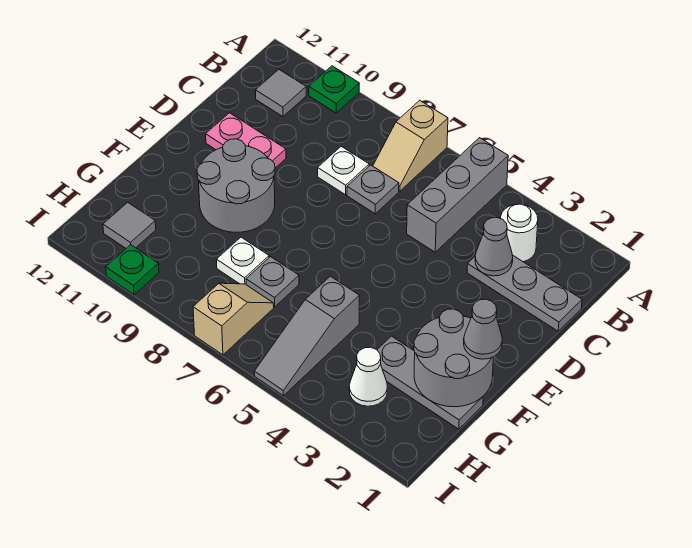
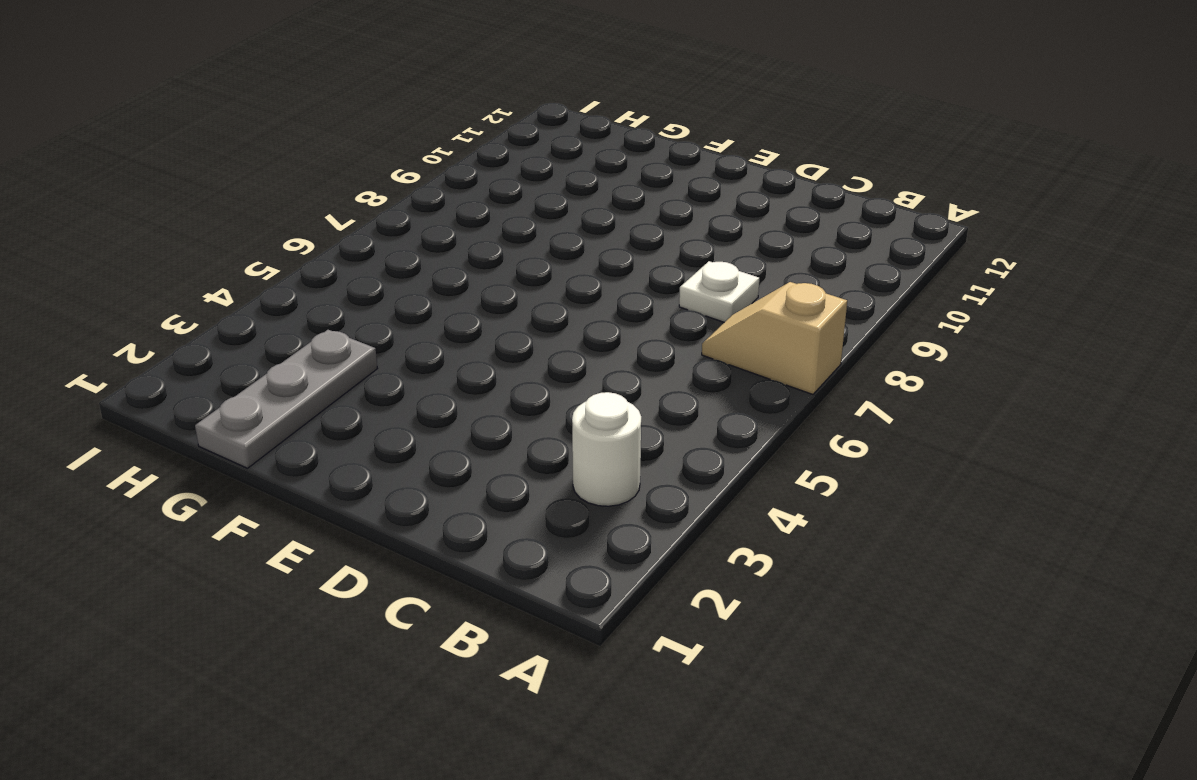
none -> grey brick A5:C5 level 1
none -> green plate A10 level 1
none -> grey tile B11 level 1

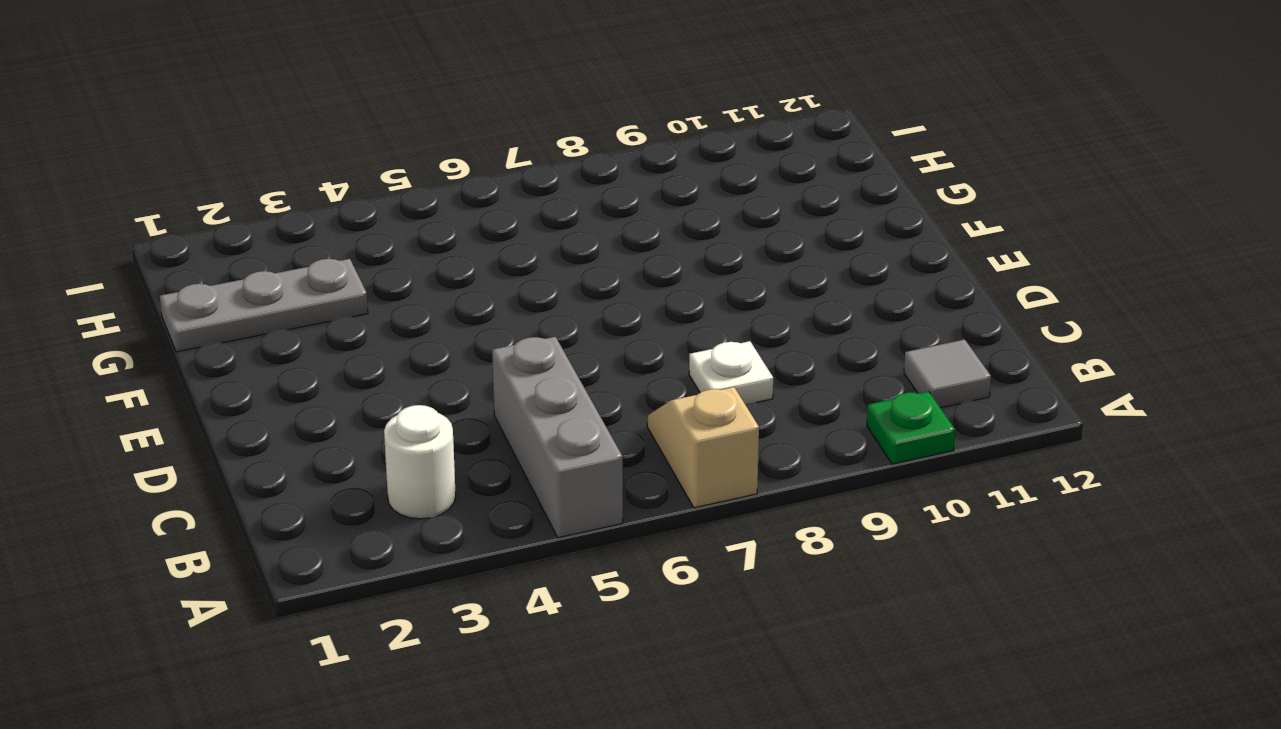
none -> grey plate C1:C3 level 1
none -> grey plate C7 level 1
none -> pink plate D10:D11 level 1

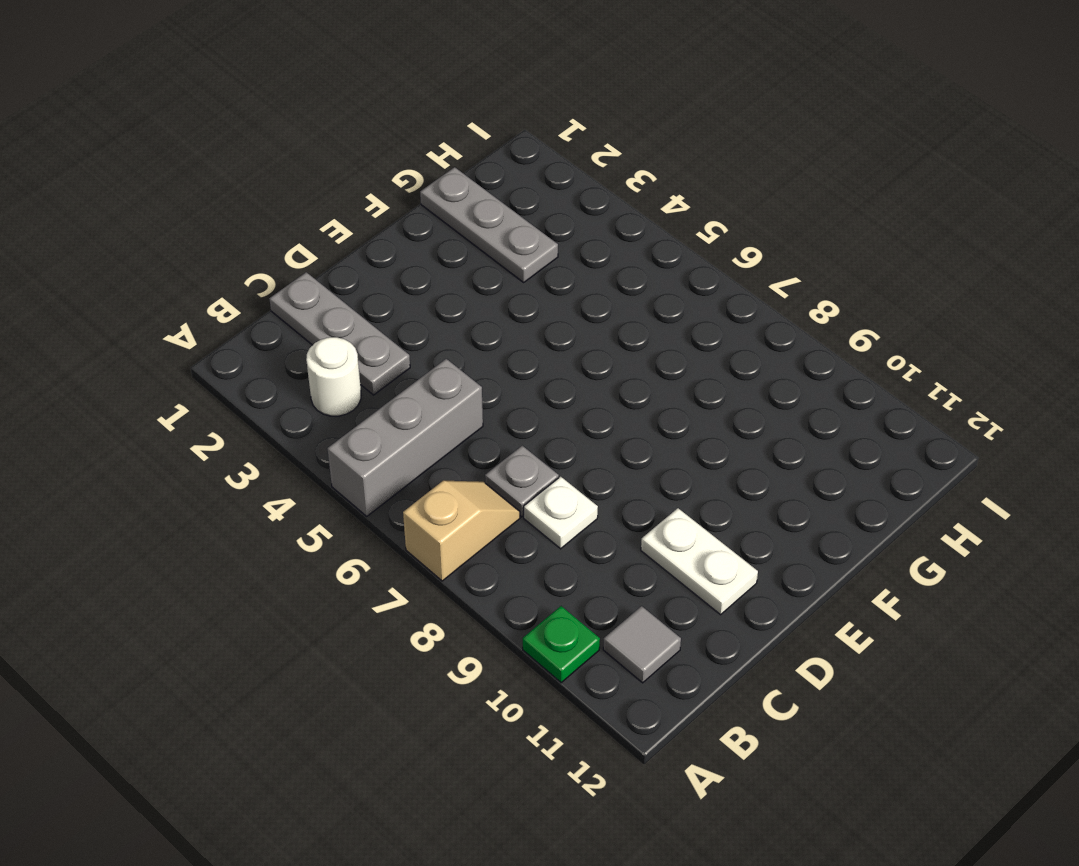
white plate D10:D11 level 1 -> pink plate D10:D11 level 1
none -> grey round brick E9:F10 level 1
none -> grey slope G5:I5 level 1 top G
none -> grey plate G7 level 1

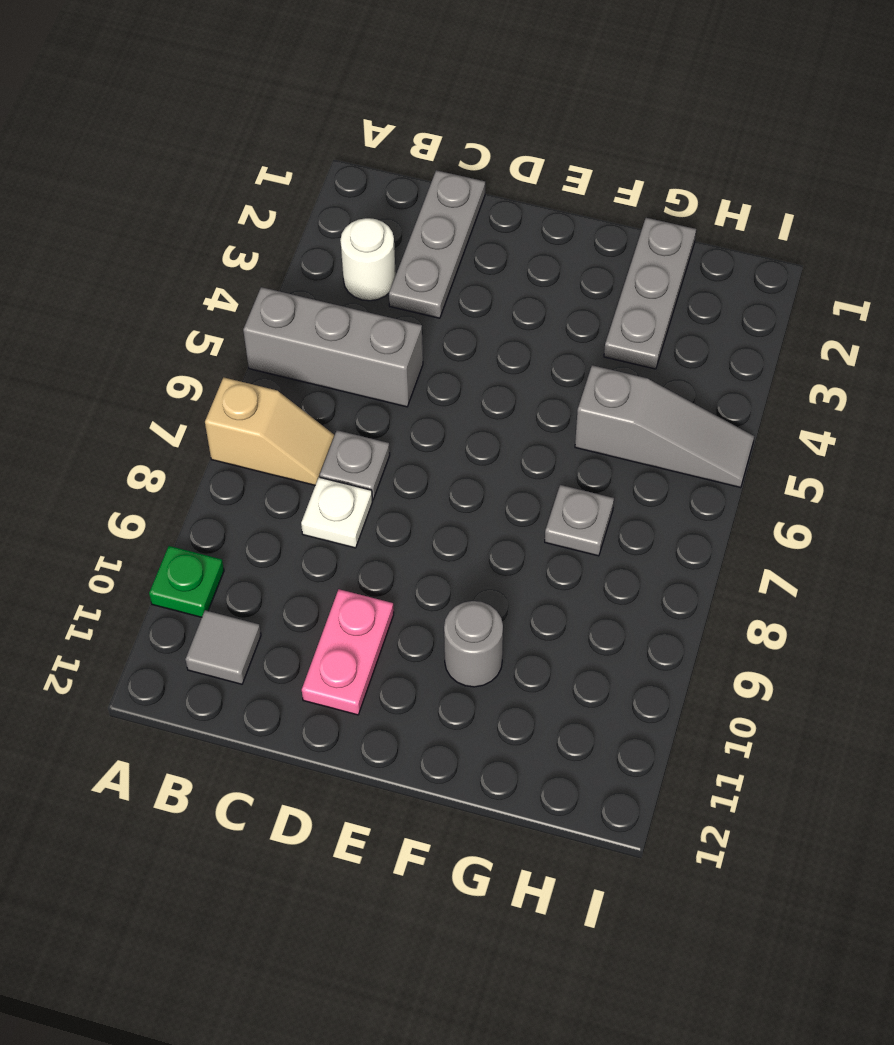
grey round brick F10 level 1 -> grey round brick E9:F10 level 1
none -> white plate G8 level 1
none -> white cone H3 level 1
none -> tan slope H7:I7 level 1 top I

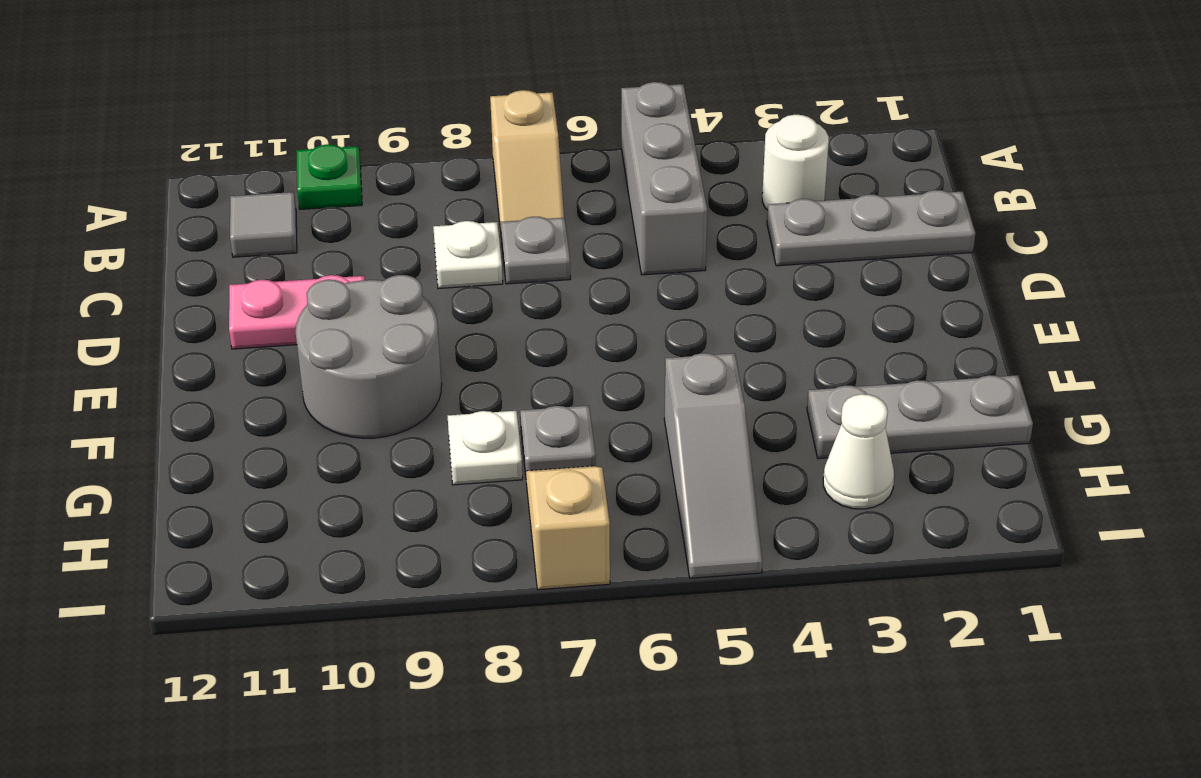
none -> grey tile H11 level 1
none -> green plate I10 level 1
none -> grey cone C3 level 2

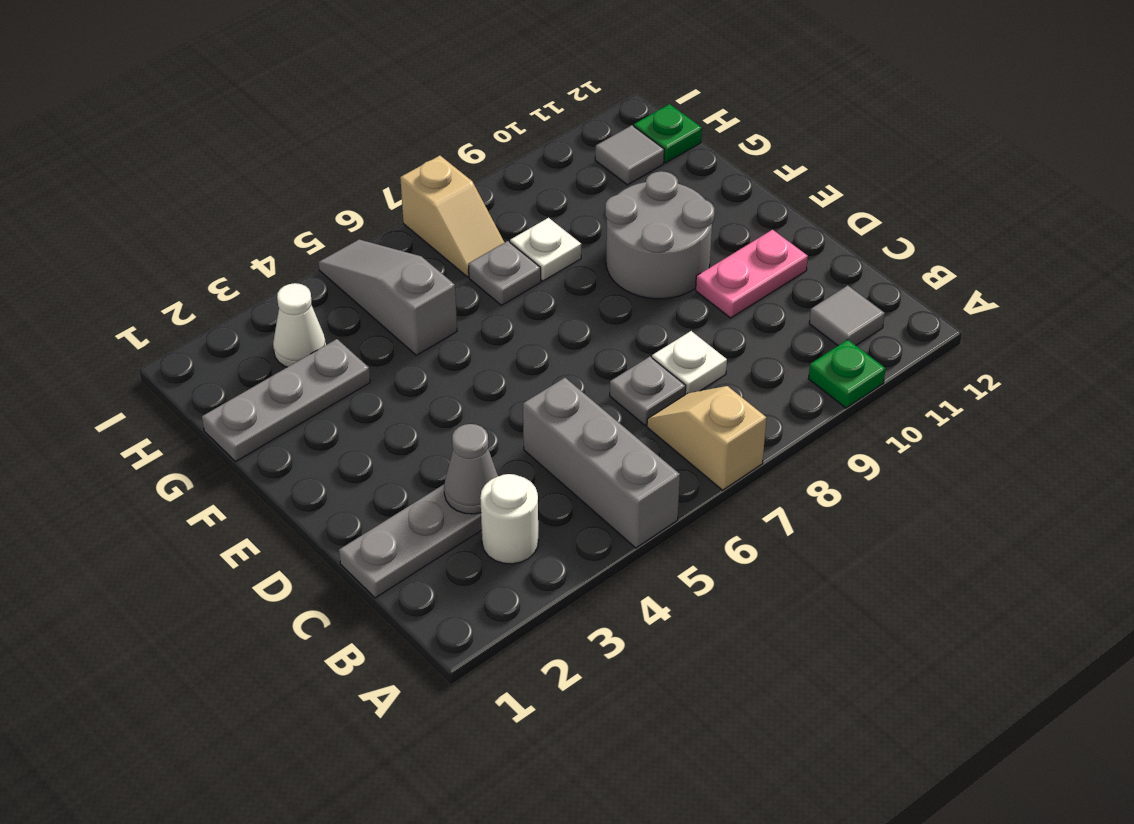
green plate H12 level 1 -> green plate I10 level 1
none -> grey round brick F1:G2 level 2
none -> grey cone F1 level 3

